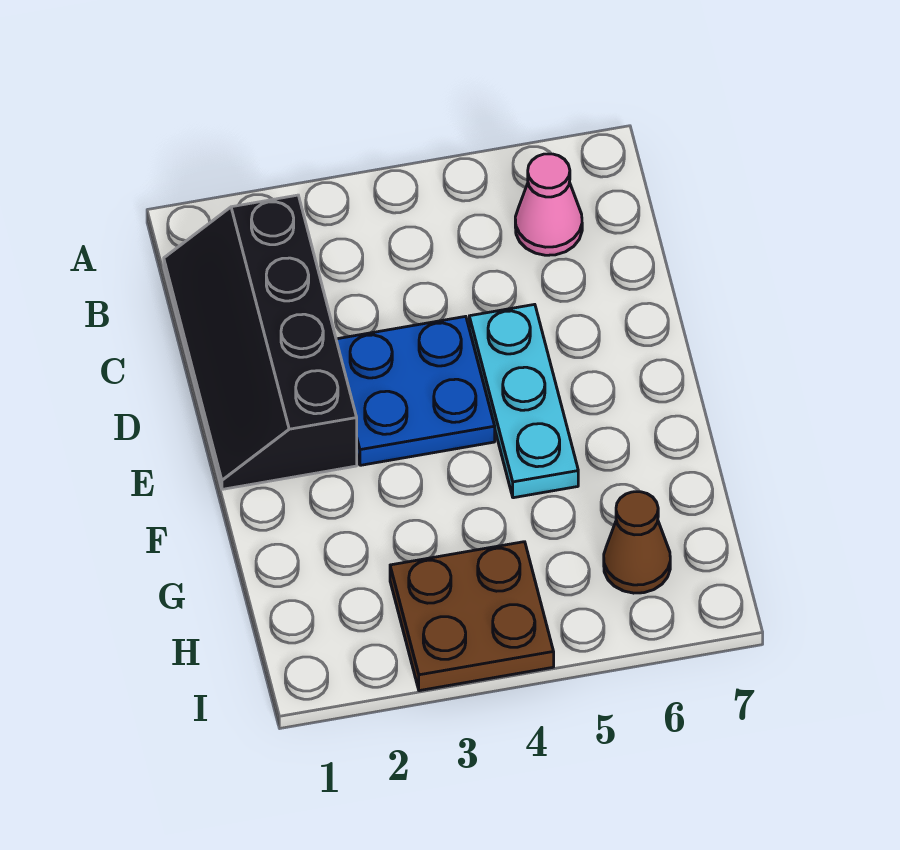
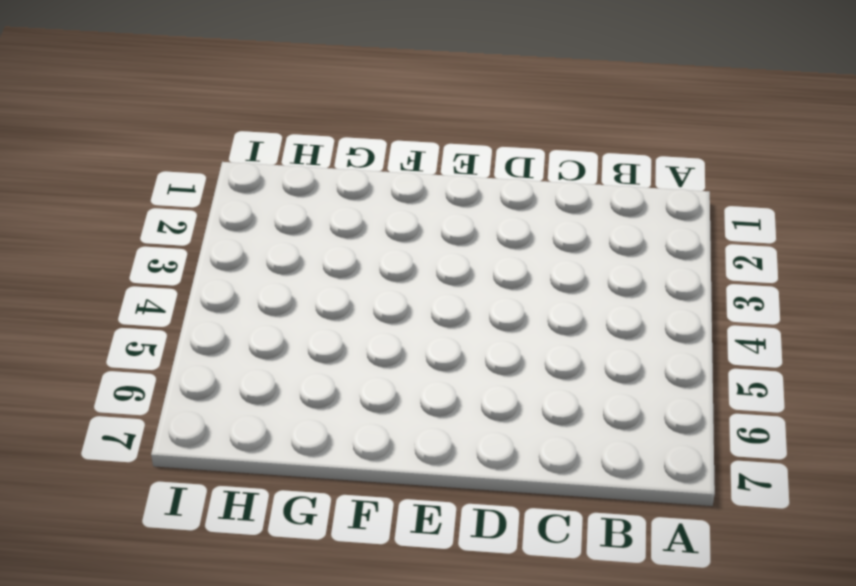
none -> black slope B1:E2 level 1 top 2
none -> pink cone B6 level 1

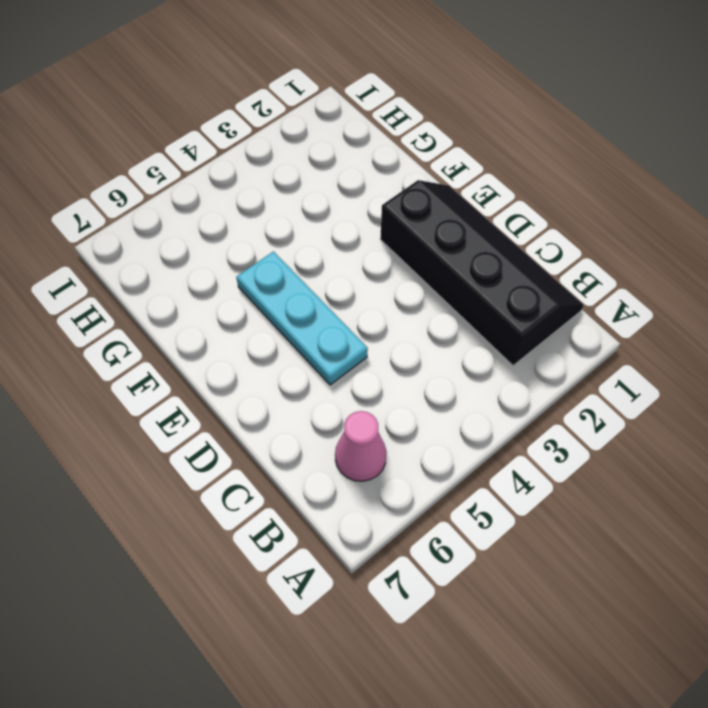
none -> blue plate D3:E4 level 1
none -> brown plate H3:I4 level 1

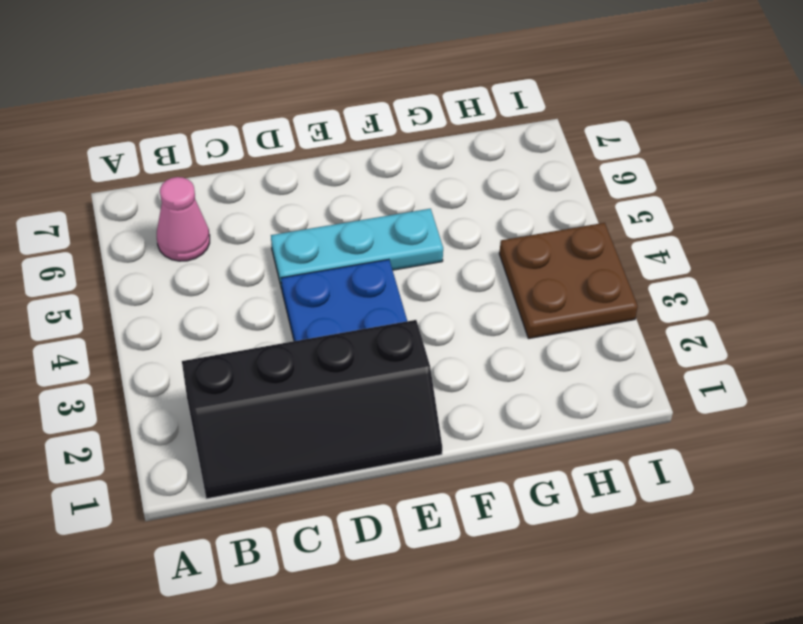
none -> brown cone H6 level 1

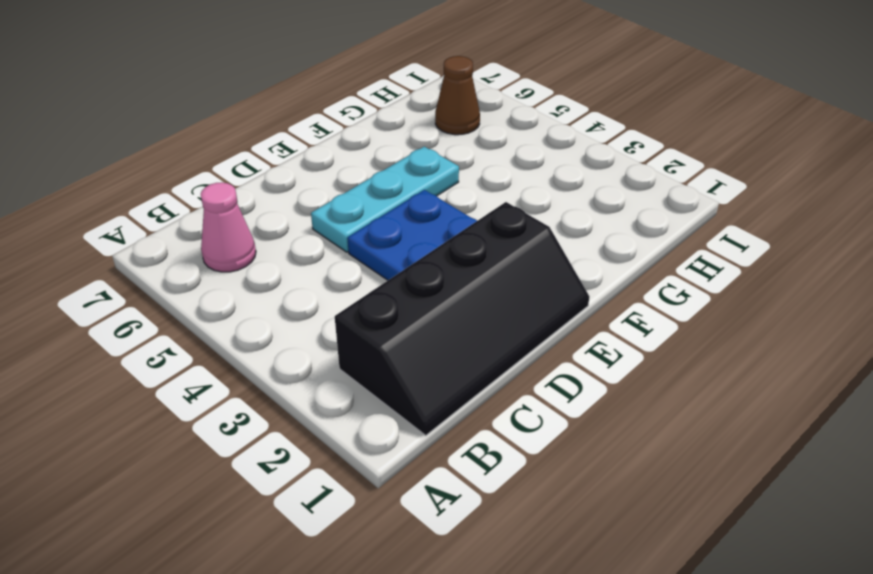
none -> brown plate H3:I4 level 1

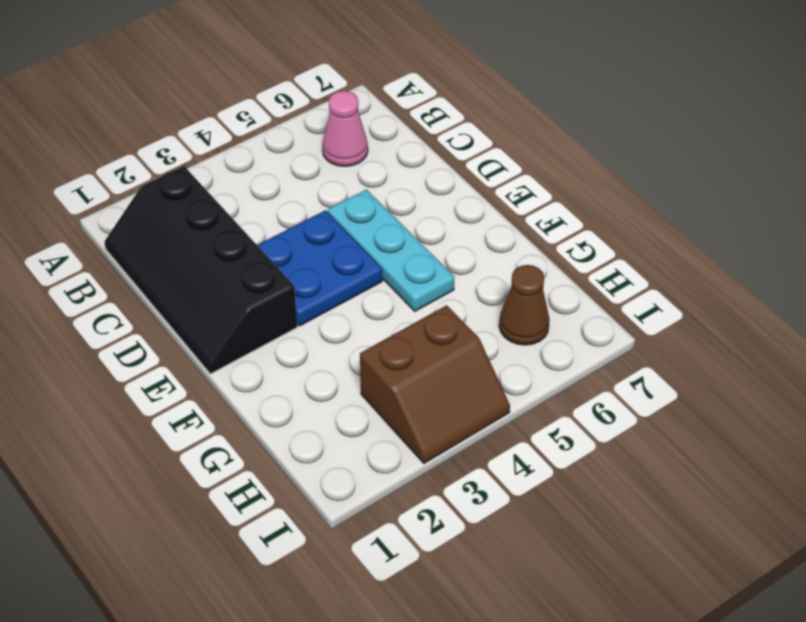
brown slope H3:I4 level 1 top H -> brown plate H3:I4 level 1

